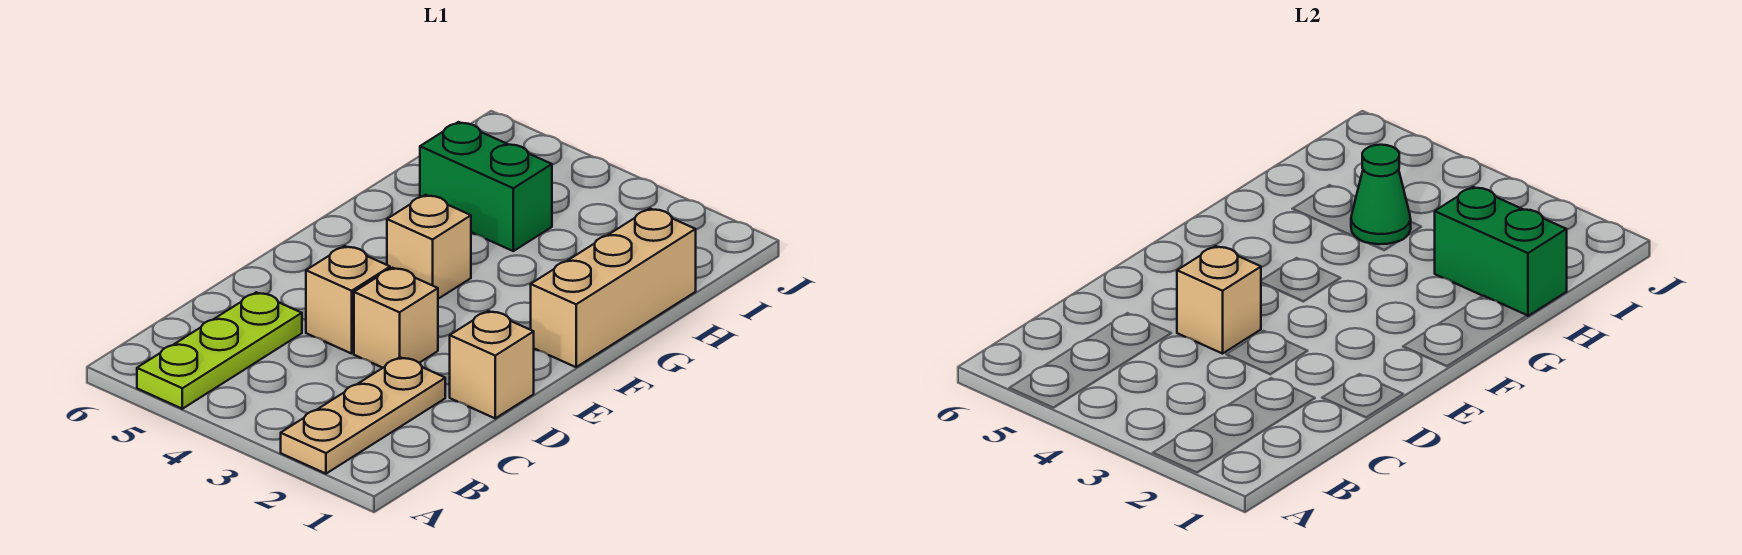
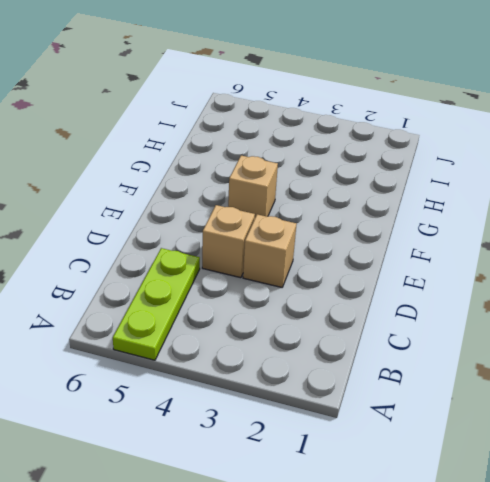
none -> tan plate A2:C2 level 1
none -> tan brick D1 level 1

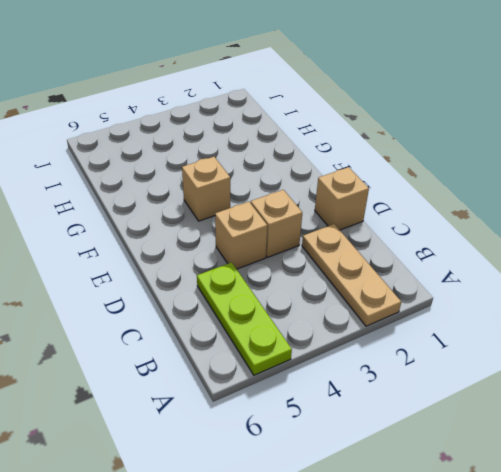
none -> tan brick F1:H1 level 1
none -> green brick H4:H5 level 1

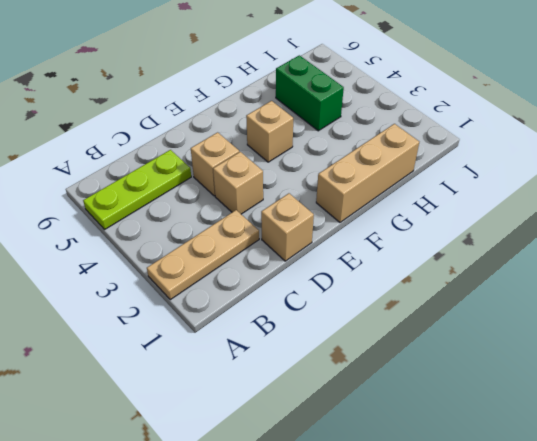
none -> tan brick D4 level 2
none -> green brick H1:H2 level 2

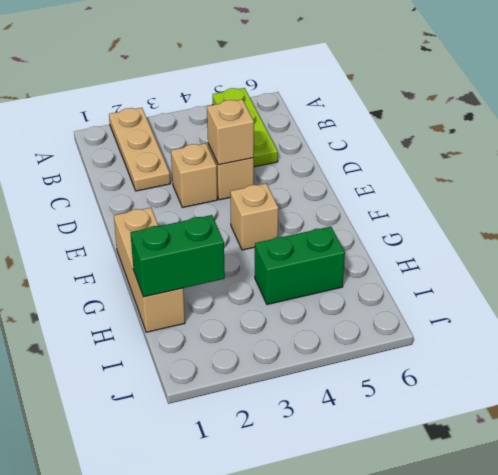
none -> tan brick D1 level 1
none -> green cone H4 level 2

